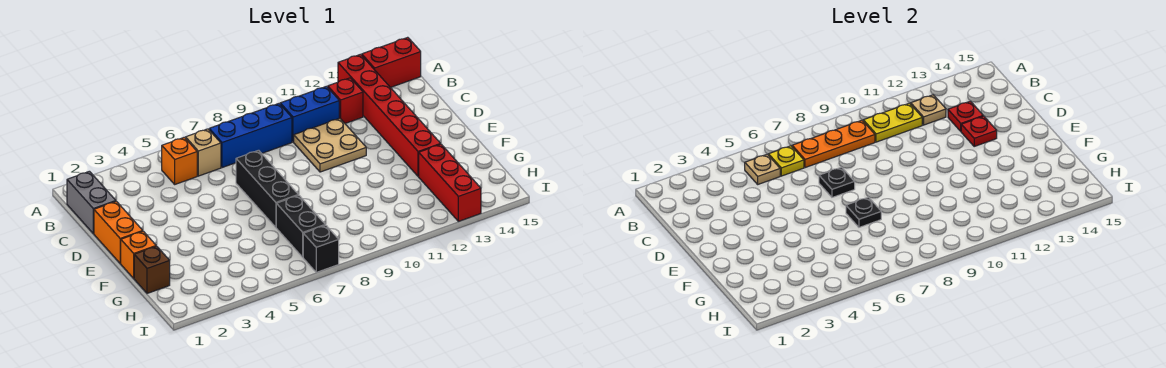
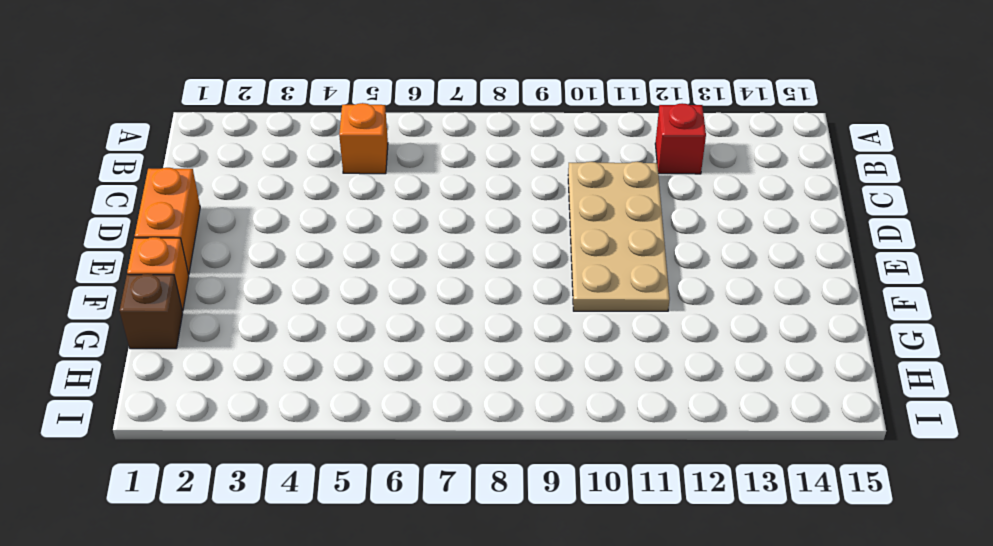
tan plate C10:F11 level 1 -> tan plate C10:D11 level 1
none -> red brick A13:F13 level 1
none -> red brick A14:A15 level 1
none -> grey brick B1:C1 level 1

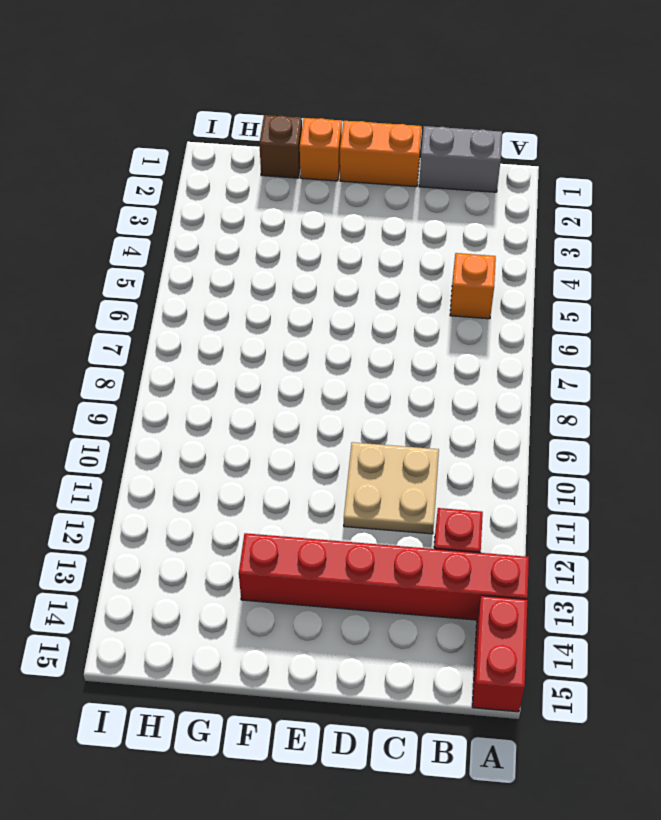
none -> tan brick B6 level 1
none -> blue brick B7:B9 level 1
none -> blue brick B10:B11 level 1

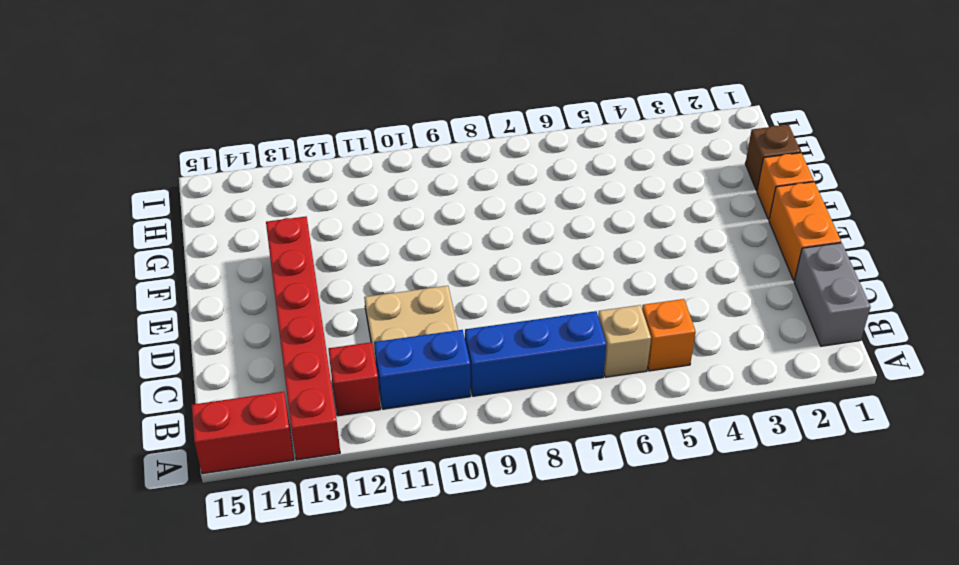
none -> black brick D7:F7 level 1
none -> black brick G7:H7 level 1
none -> red brick G13:I13 level 1

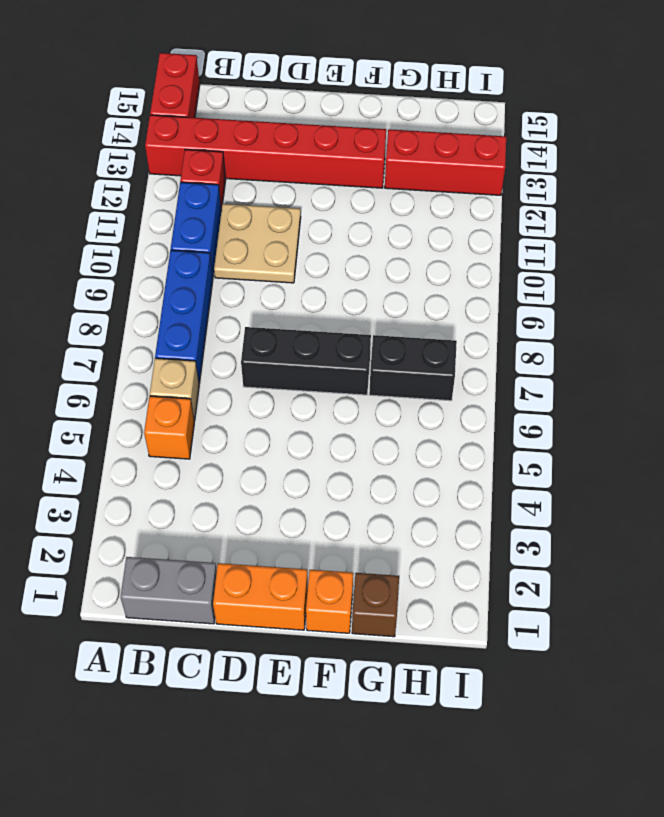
none -> black brick I7 level 1
none -> tan plate B5 level 2
none -> yellow plate B6 level 2

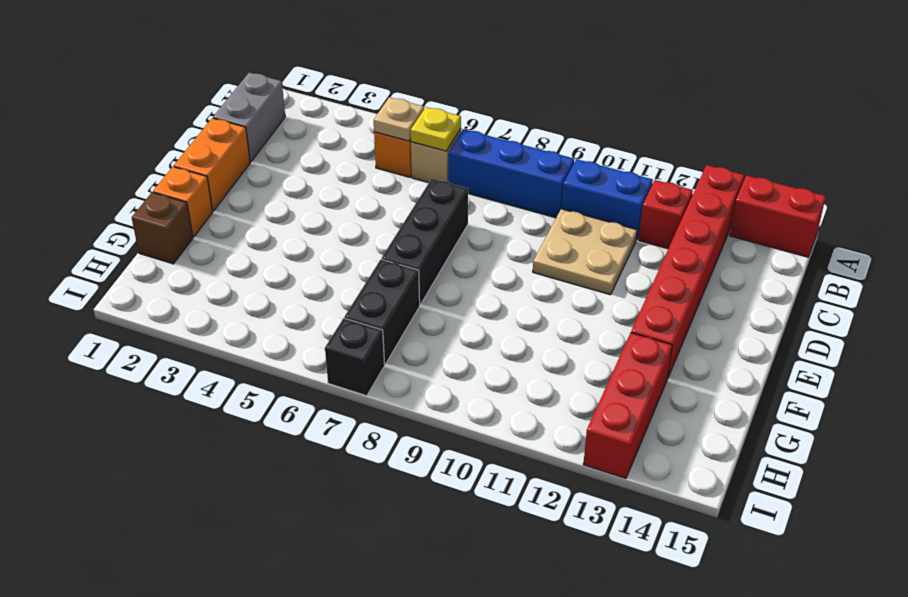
none -> orange plate B7:B9 level 2
none -> yellow plate B10:B11 level 2
none -> tan plate B12 level 2

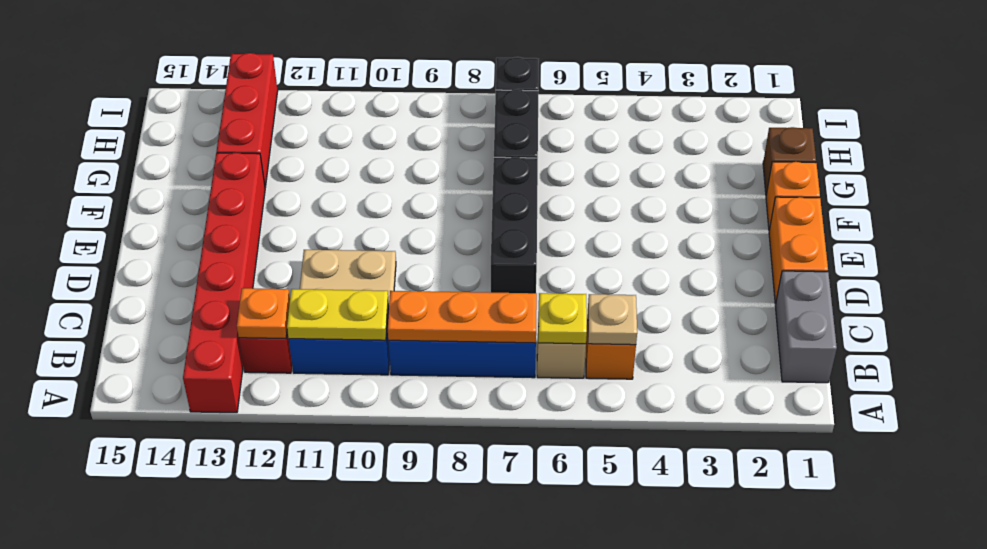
orange plate B12 level 2 -> tan plate B12 level 2
none -> red brick A14:A15 level 1
none -> red plate C13 level 2
none -> black plate D7 level 2

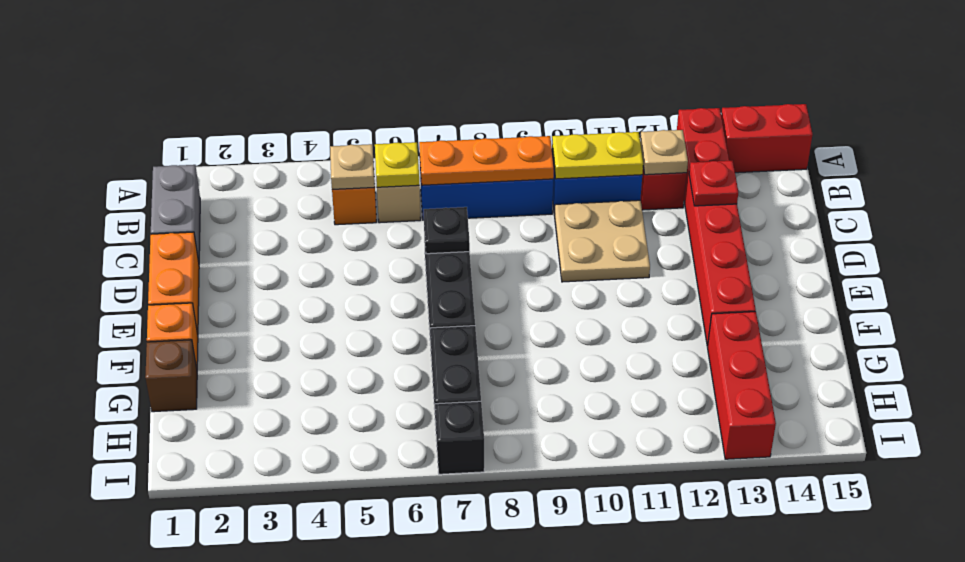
none -> red plate D13 level 2
none -> black plate F7 level 2

